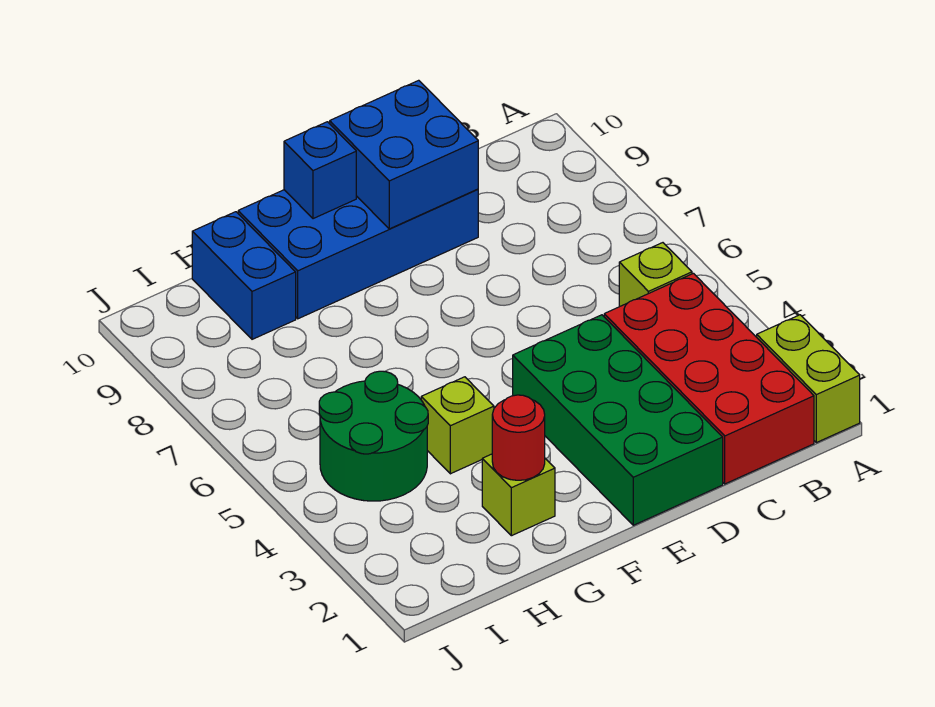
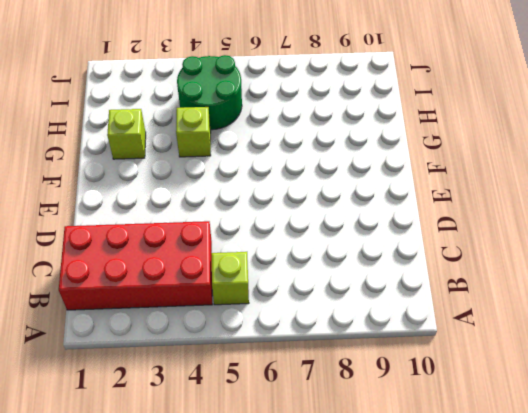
none -> lime brick A1:A2 level 1
none -> green brick D1:E4 level 1
none -> blue brick D9:G10 level 1

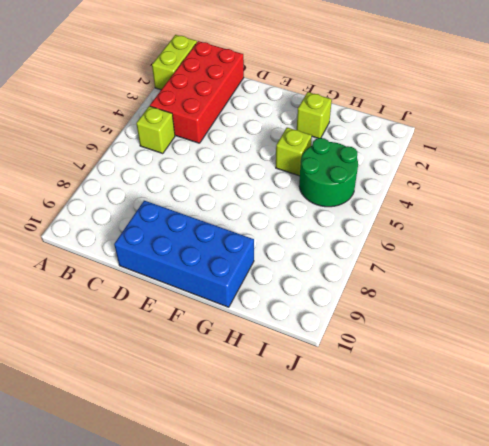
none -> green brick D1:E4 level 1
none -> blue brick H9:H10 level 1
none -> blue brick D9:E10 level 2

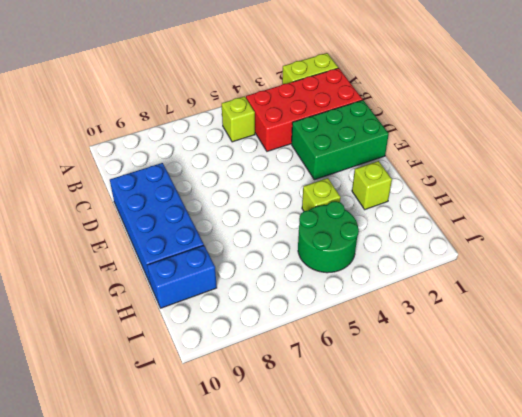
green brick D1:E3 level 1 -> green brick D1:E4 level 1
none -> blue brick D9:E10 level 2
none -> blue brick F10 level 2
none -> red round brick G2 level 2

